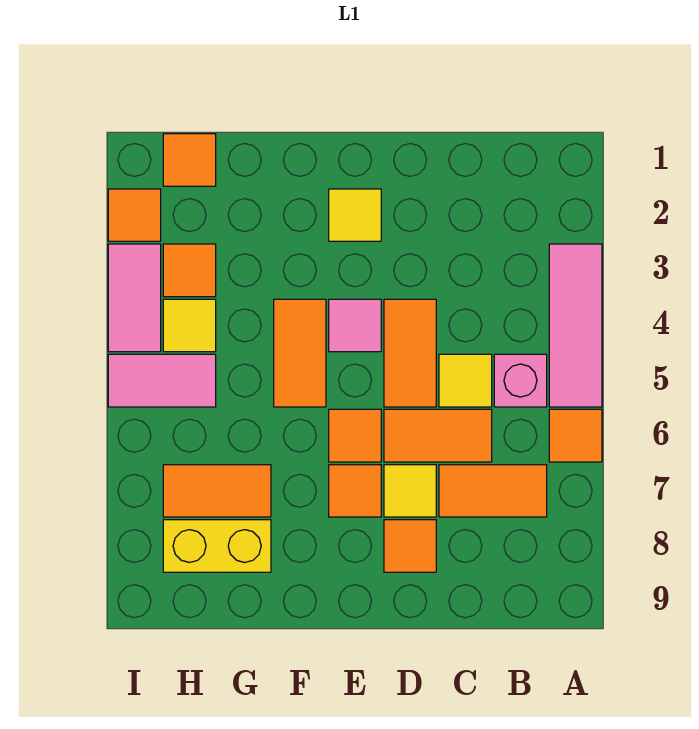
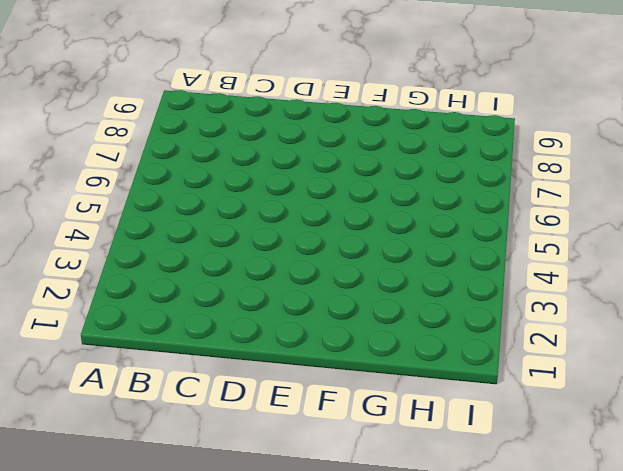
none -> pink tile A3:A5 level 1
none -> orange tile A6 level 1
none -> pink brick B5 level 1

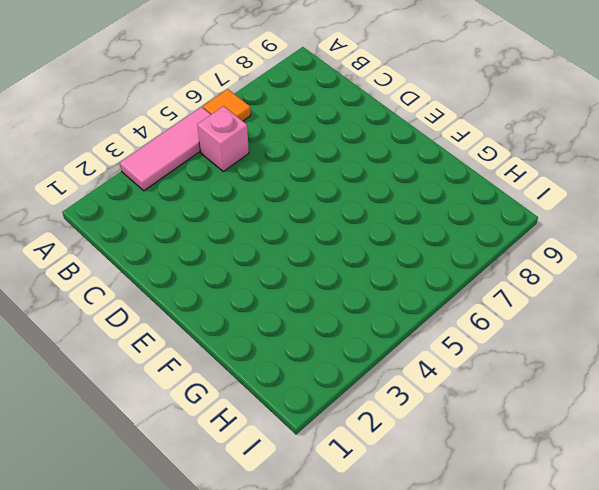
none -> orange tile B7:C7 level 1
none -> yellow tile C5 level 1
none -> orange tile C6:D6 level 1

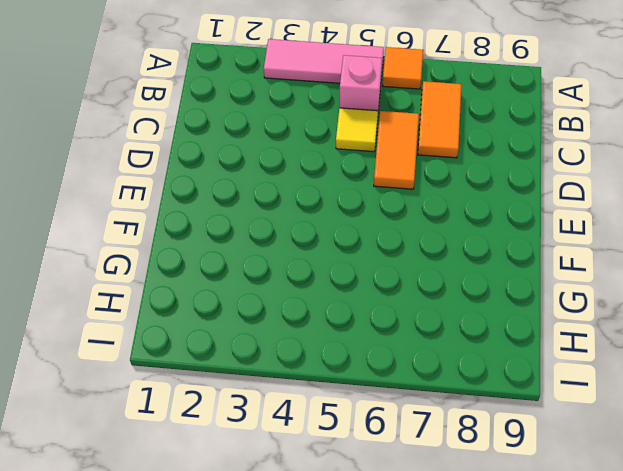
none -> orange tile D4:D5 level 1
none -> yellow tile D7 level 1
none -> orange tile D8 level 1

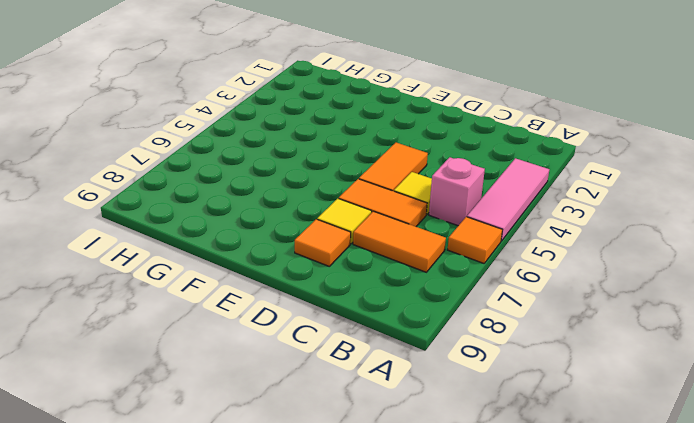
none -> yellow tile E2 level 1
none -> pink tile E4 level 1
none -> orange tile E6 level 1

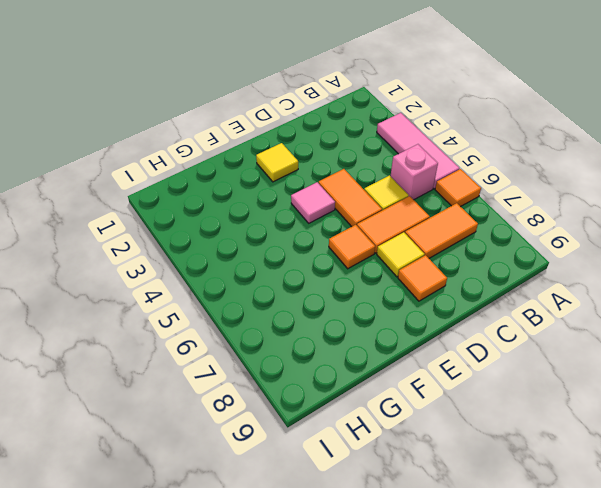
none -> orange tile E7 level 1
none -> orange tile F4:F5 level 1
none -> orange tile G7:H7 level 1

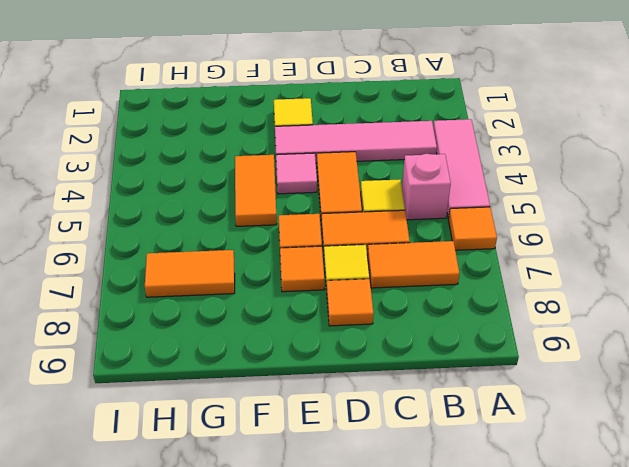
pink tile B3:E3 level 1 -> none
none -> yellow brick G8:H8 level 1
none -> orange tile H1 level 1
none -> orange tile H3 level 1

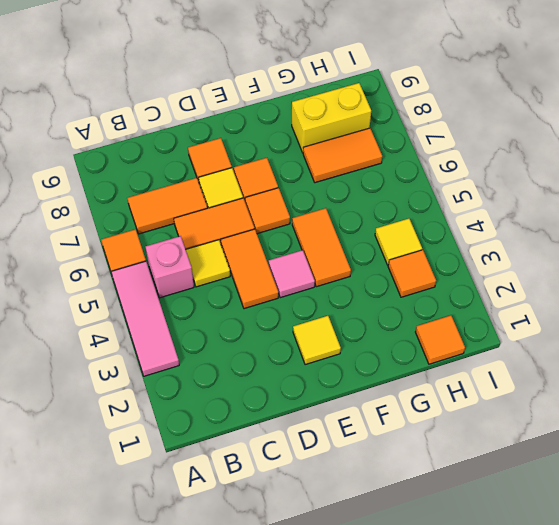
none -> pink tile H5:I5 level 1
none -> orange tile I2 level 1
none -> pink tile I3:I4 level 1

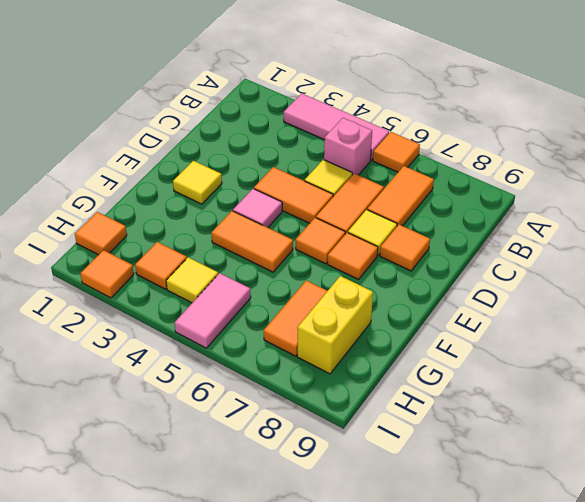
none -> pink tile I3:I4 level 1

